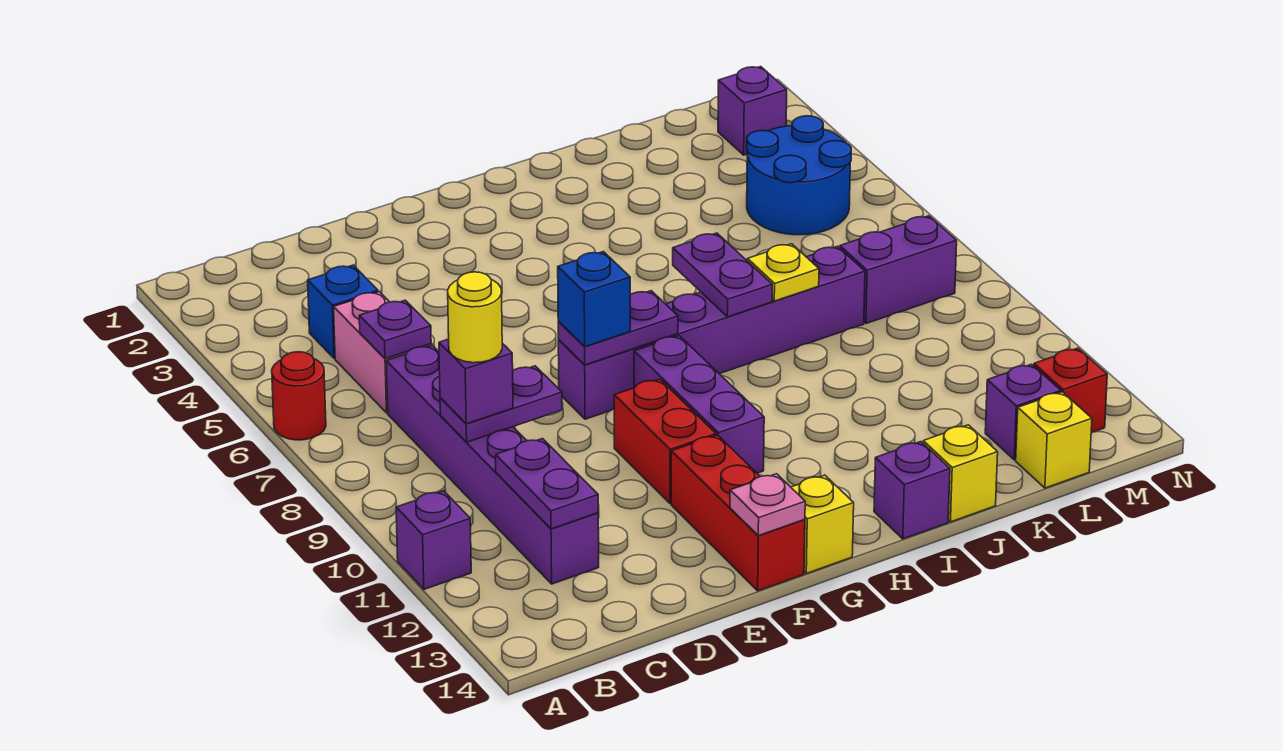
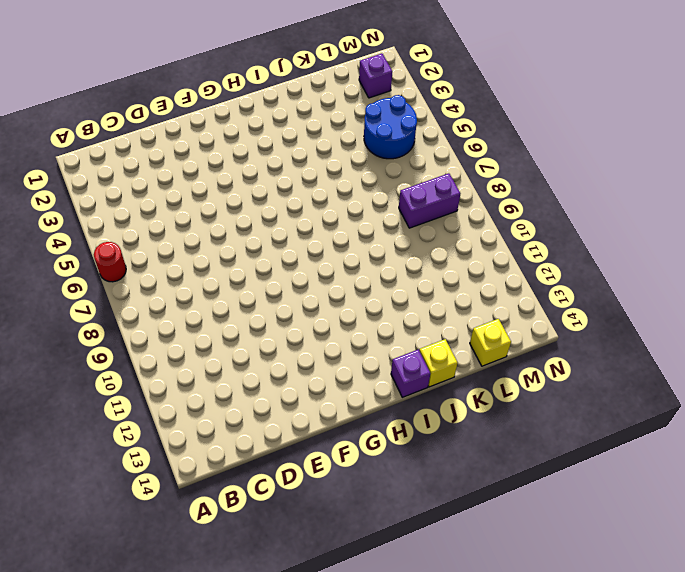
none -> purple brick A11 level 1
none -> blue brick C4 level 1
none -> pink brick C5:C6 level 1

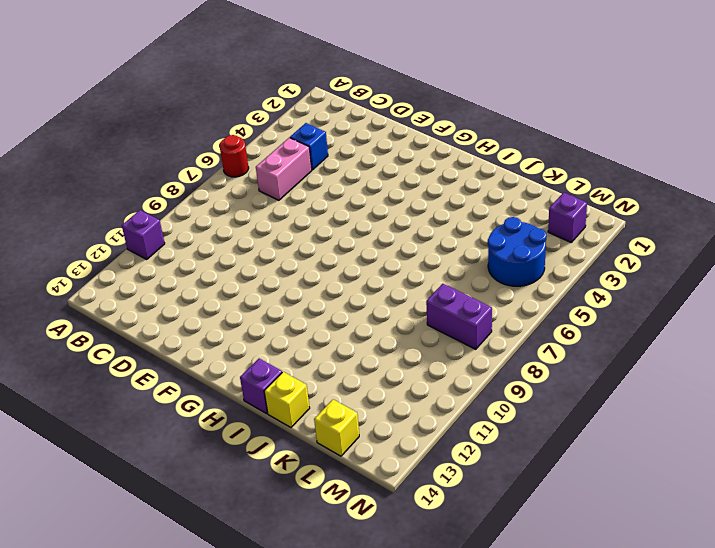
none -> purple brick C7:C12 level 1
none -> purple brick F8:K8 level 1
none -> red brick F10:F11 level 1

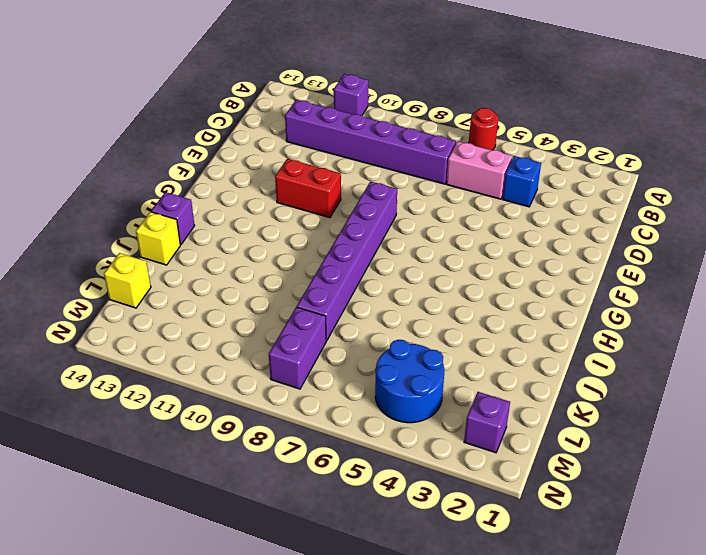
none -> red brick F12:F14 level 1
none -> purple brick G9:G11 level 1
none -> yellow brick G14 level 1

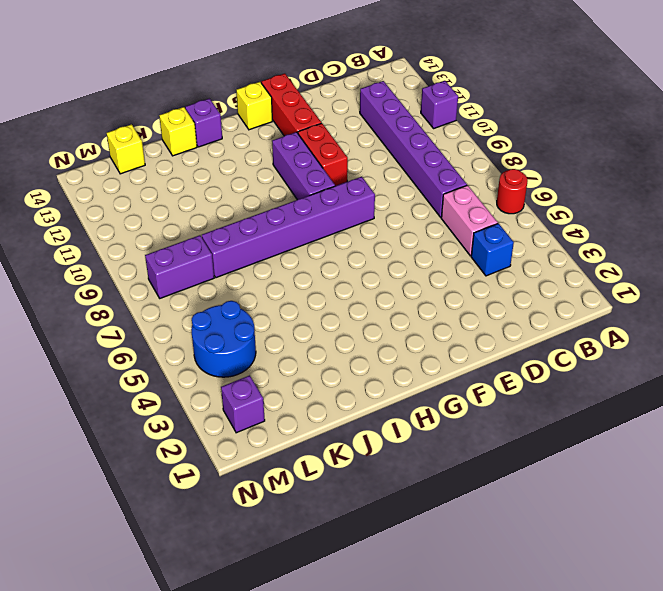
none -> purple brick L13 level 1
none -> red brick M13 level 1
none -> purple plate C6 level 2

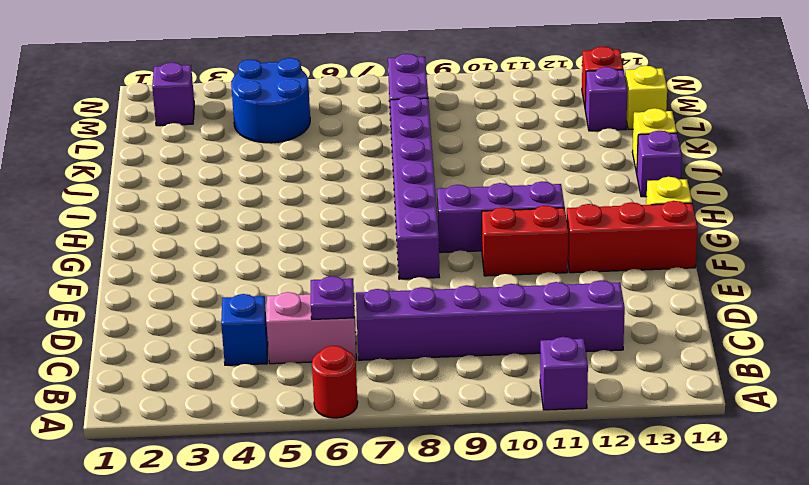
none -> purple plate C9:D9 level 2
none -> purple plate C11:C12 level 2
none -> purple plate F8:G8 level 2

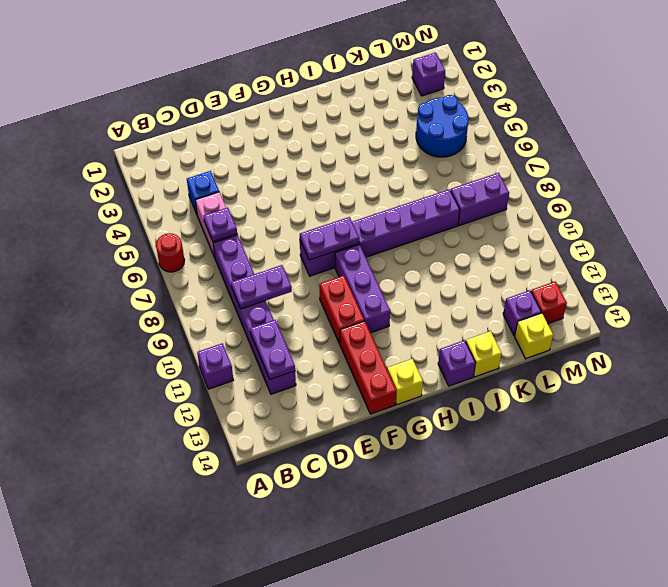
none -> pink plate F14 level 2
none -> purple plate I7:I8 level 2
none -> yellow plate J8 level 2

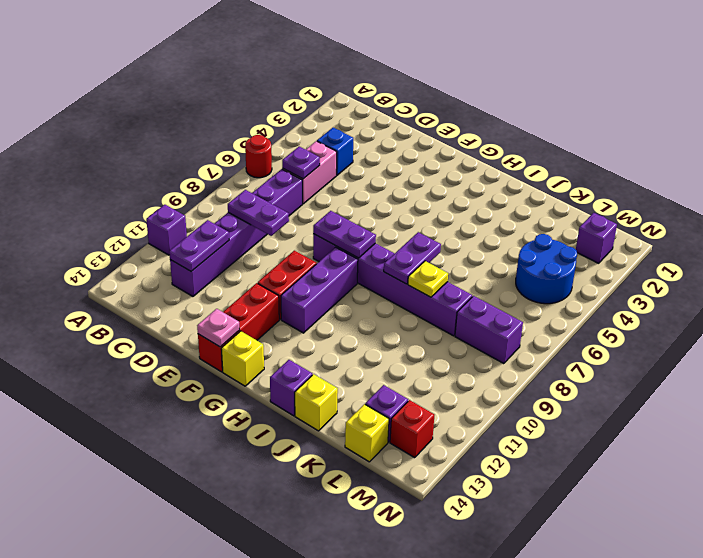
none -> purple brick C9 level 3
none -> blue brick F8 level 3
none -> yellow round brick C9 level 4

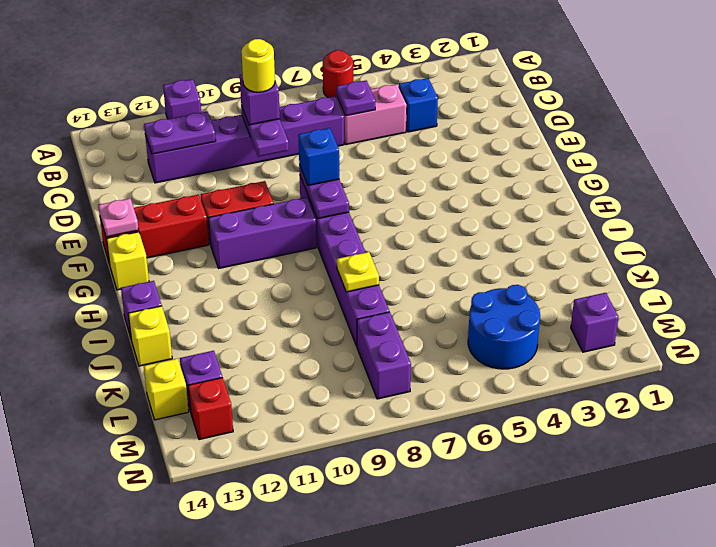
none -> purple plate I7:I8 level 2

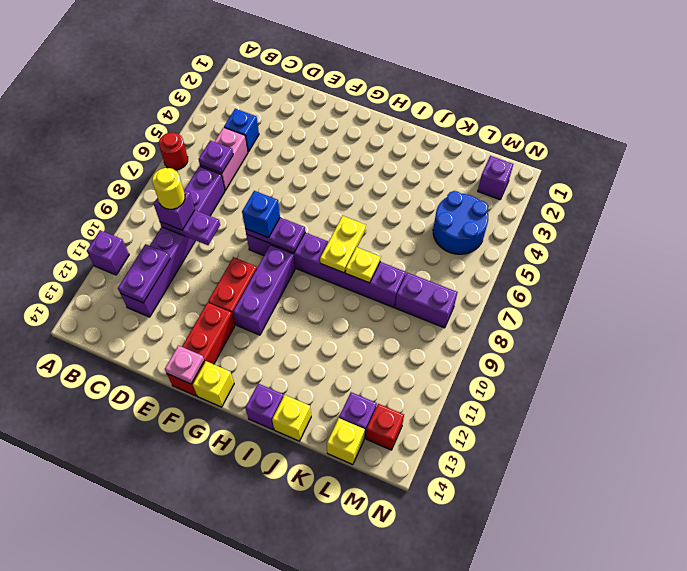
yellow plate I7:I8 level 2 -> purple plate I7:I8 level 2

